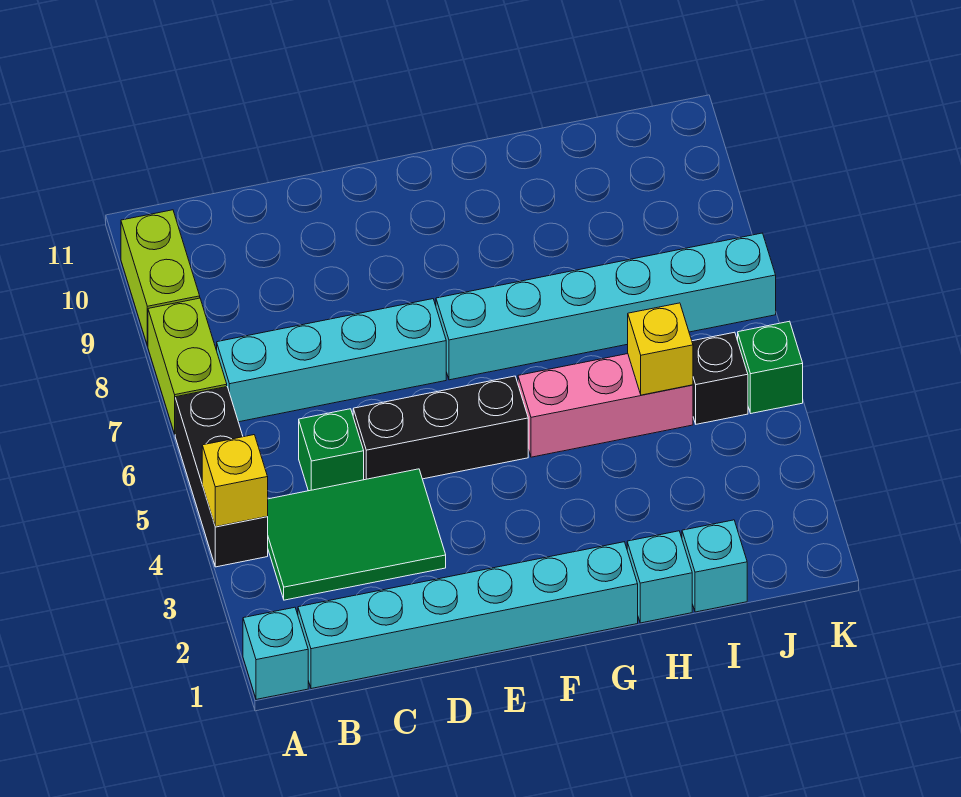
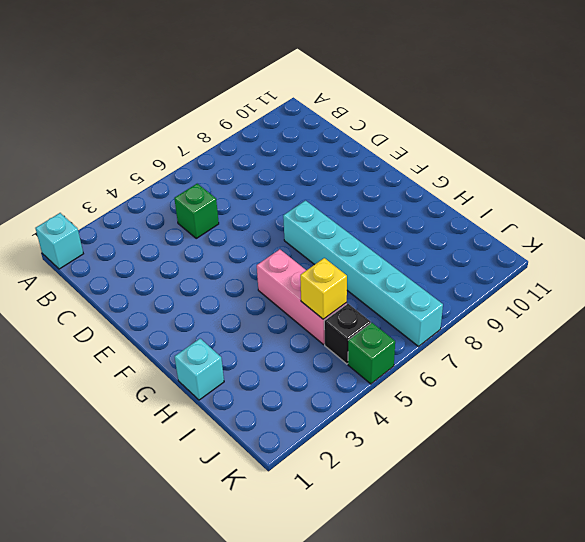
none -> black brick A4:A6 level 1
none -> lime brick A7:A8 level 1
none -> lime brick A9:A10 level 1

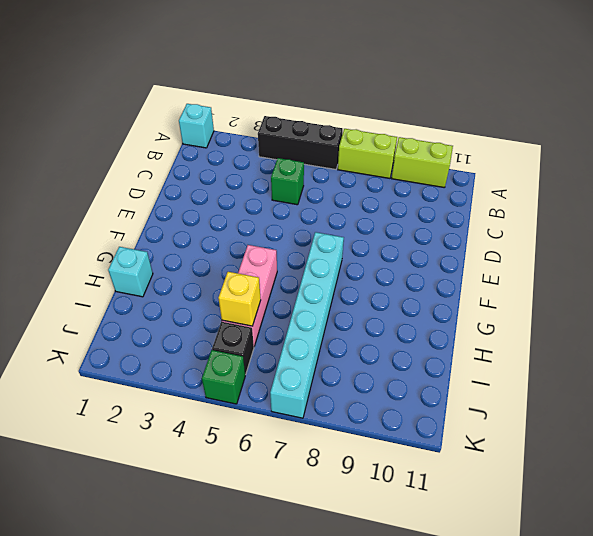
none -> cyan brick B1:G1 level 1
none -> green tile B3:D4 level 1
none -> cyan brick B7:E7 level 1

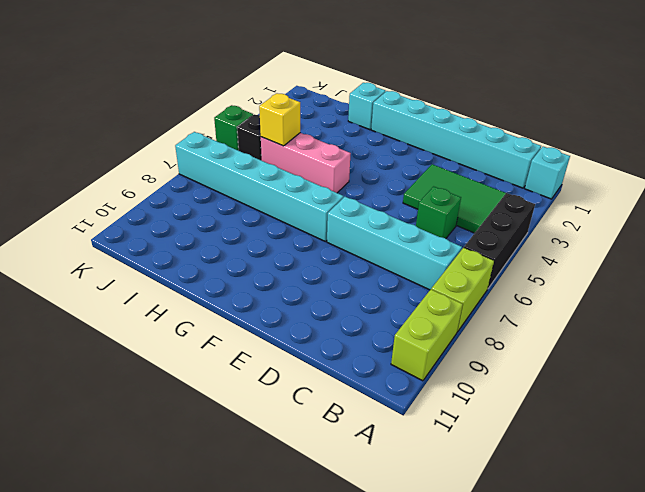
none -> black brick D5:F5 level 1
none -> cyan brick I1 level 1
none -> yellow brick A4 level 2

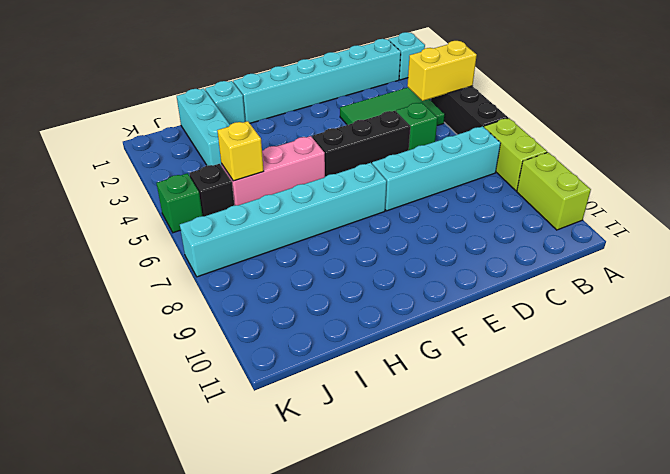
yellow brick A4:B4 level 2 -> yellow brick A4 level 2
cyan brick I1:I3 level 1 -> cyan brick I1 level 1

